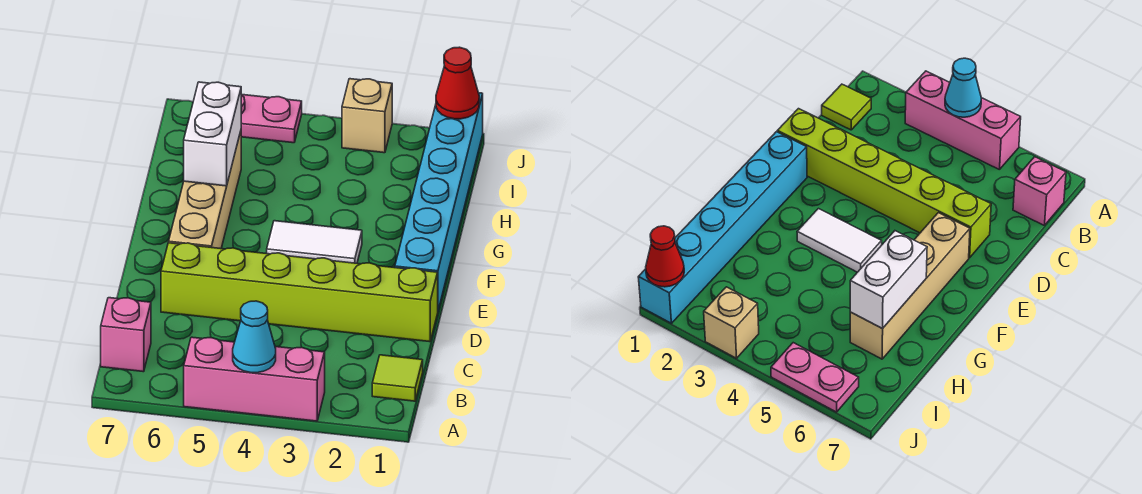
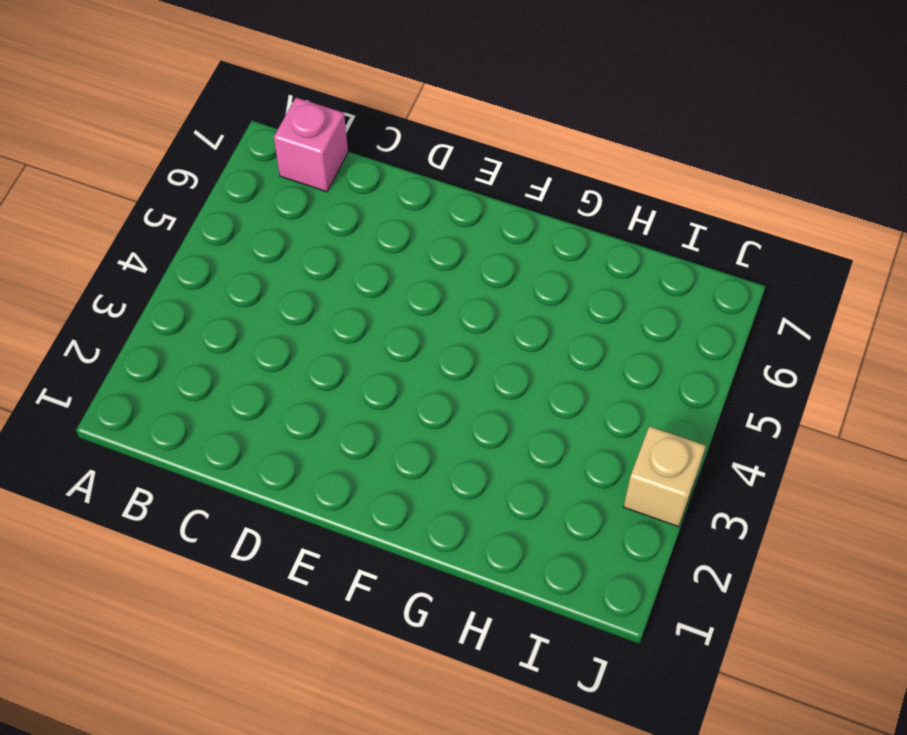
none -> pink brick A3:A5 level 1
none -> lime tile B1 level 1
none -> lime brick D1:D6 level 1

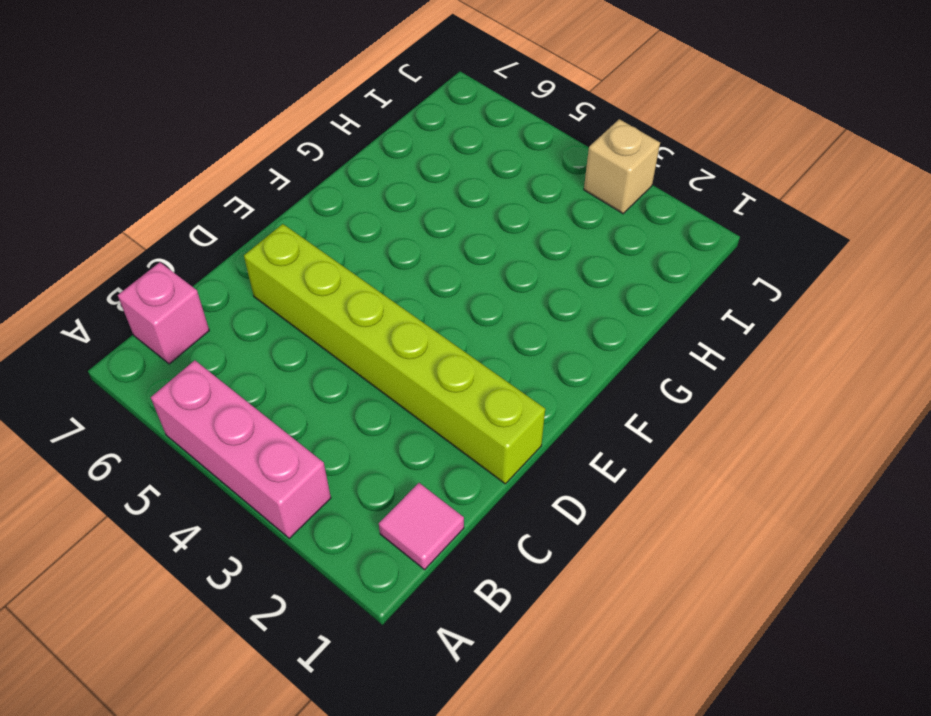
pink tile B1 level 1 -> lime tile B1 level 1
none -> cyan brick E1:J1 level 1
none -> tan brick E6:H6 level 1
none -> white tile F3:F4 level 1

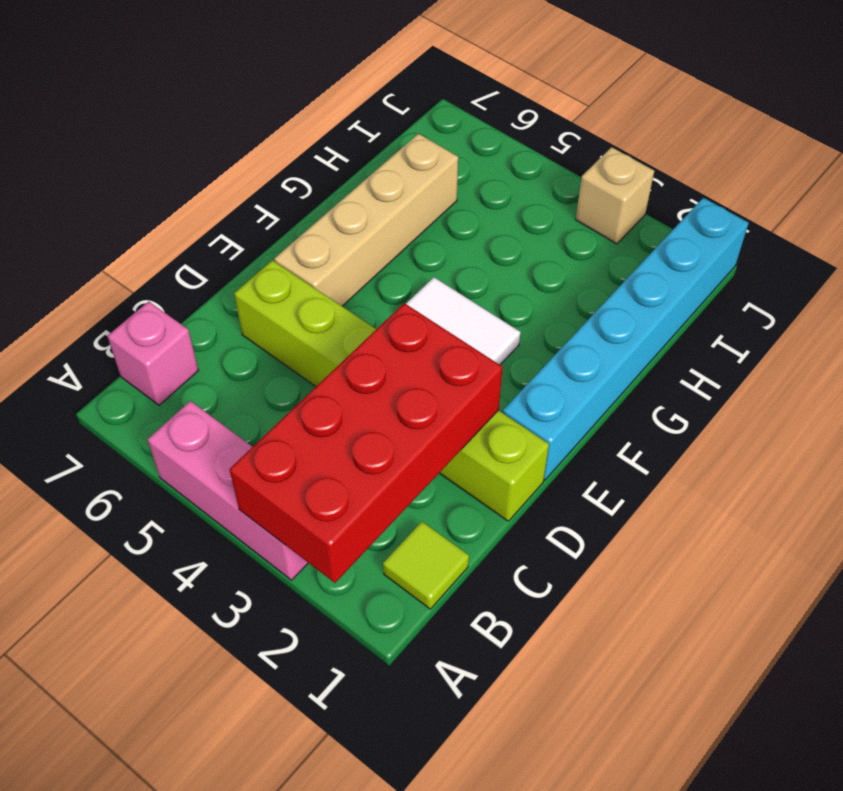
red brick A2:D3 level 2 -> none
none -> pink plate J5:J6 level 1
none -> cyan cone A4 level 2
none -> white brick G6:H6 level 2

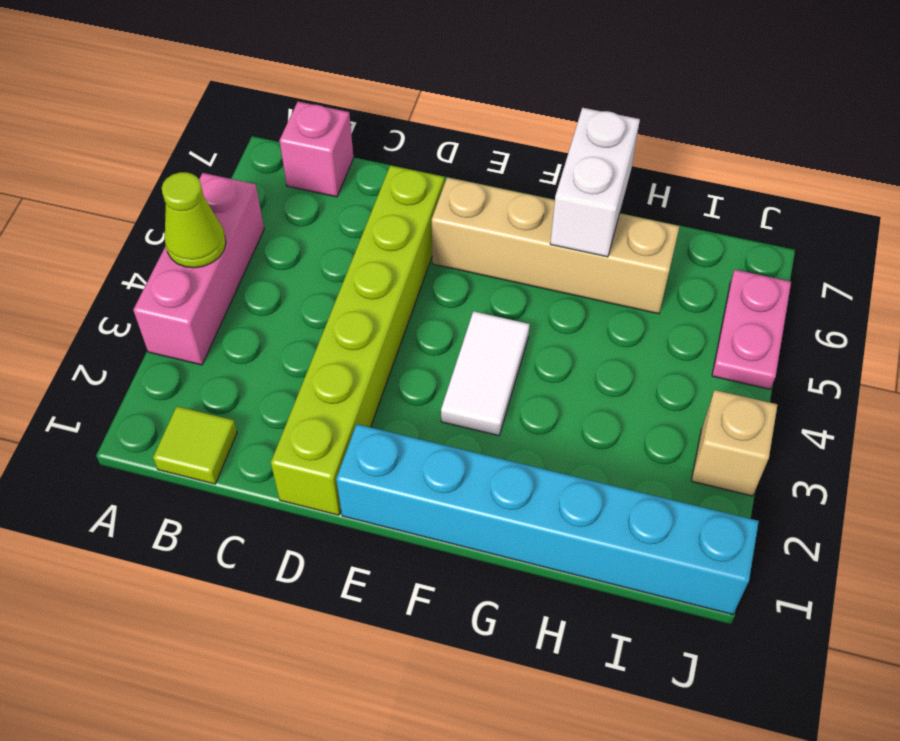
lime cone A4 level 2 -> cyan cone A4 level 2
white brick G6:G7 level 2 -> white brick G6:H6 level 2
none -> red cone J1 level 2

